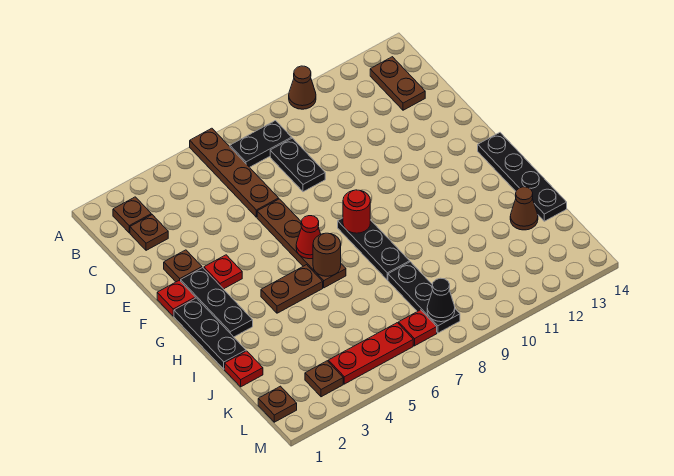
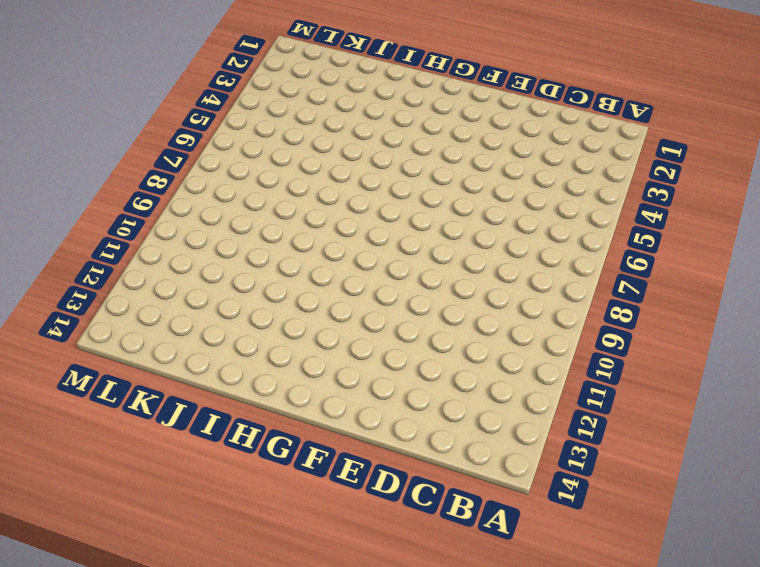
none -> brown plate A6:D6 level 1
none -> brown cone A10 level 1
none -> brown plate B2 level 1

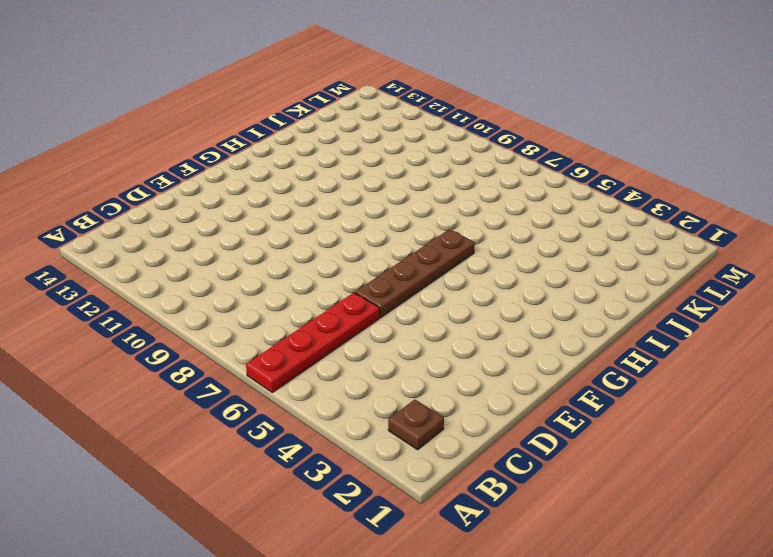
red plate A6:D6 level 1 -> brown plate A6:D6 level 1
none -> brown cone A10 level 1
none -> black plate B7:B8 level 1
none -> brown plate B13:C13 level 1

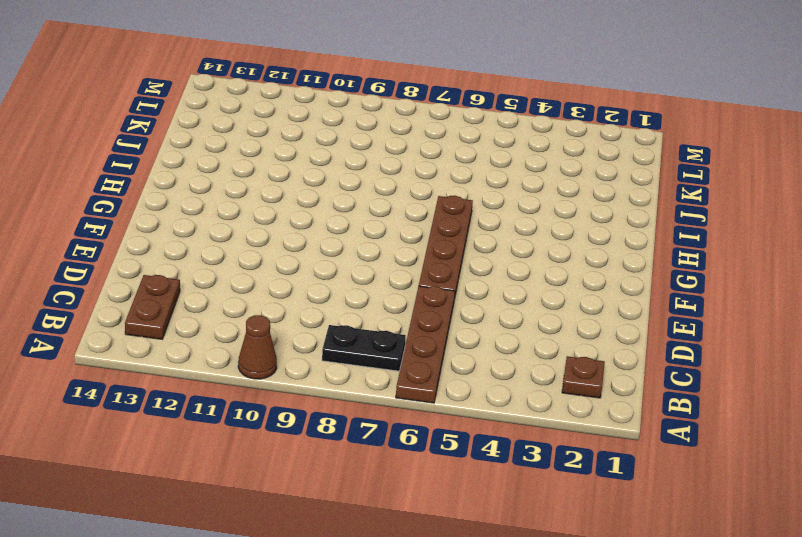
none -> brown plate C2 level 1
none -> black plate C8:D8 level 1
none -> brown plate E2 level 1

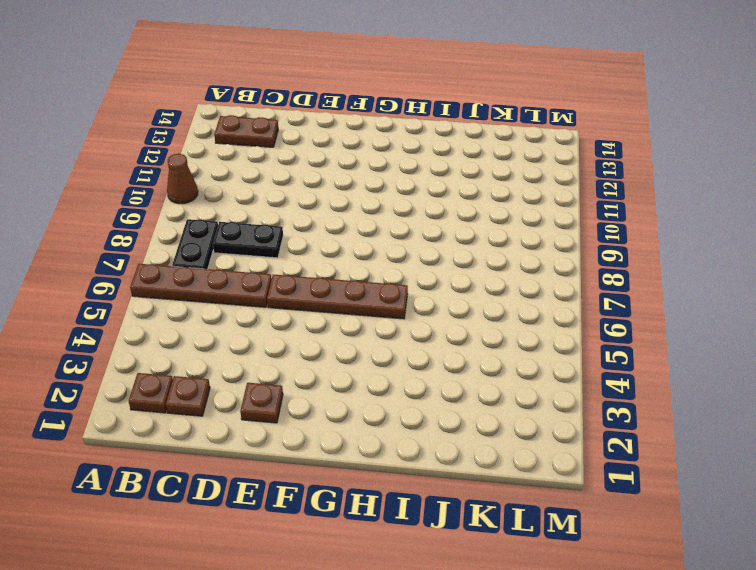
none -> red plate F1 level 1
none -> black plate F2:H2 level 1
none -> red plate F3 level 1

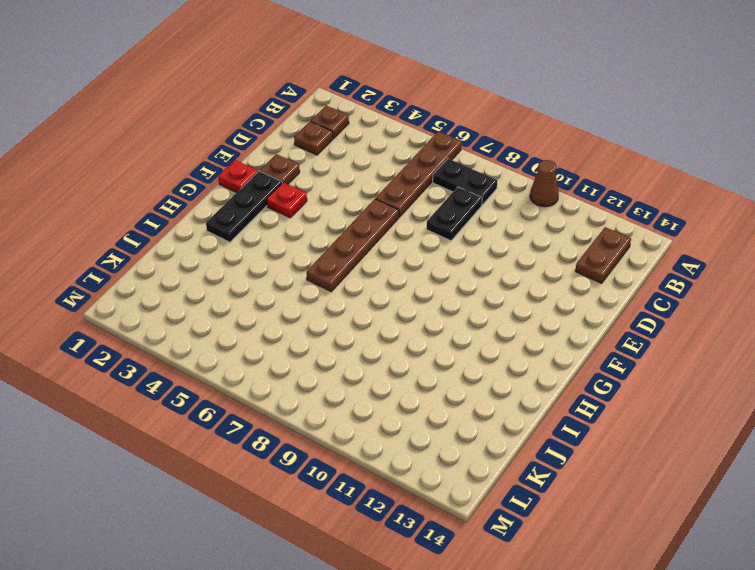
none -> black plate G1:I1 level 1
none -> black plate G8:I8 level 1
none -> black plate G14:J14 level 1

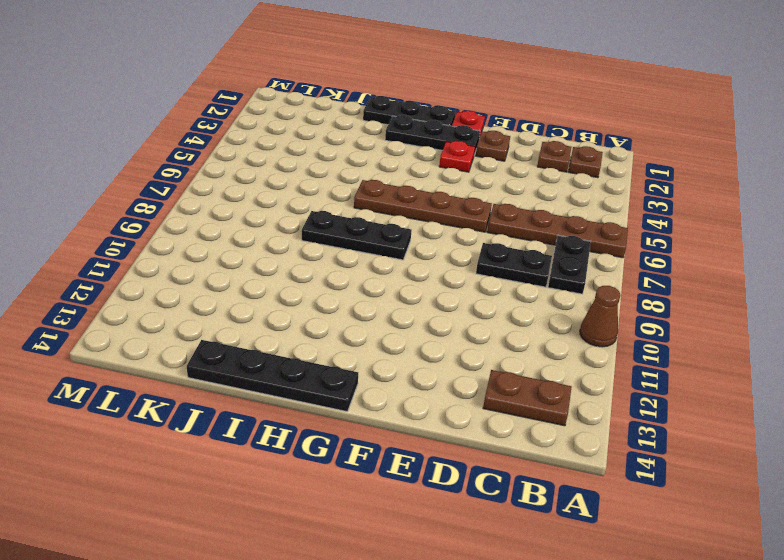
none -> brown plate H4:H5 level 1
none -> red plate J1 level 1
none -> black plate J8:L8 level 1

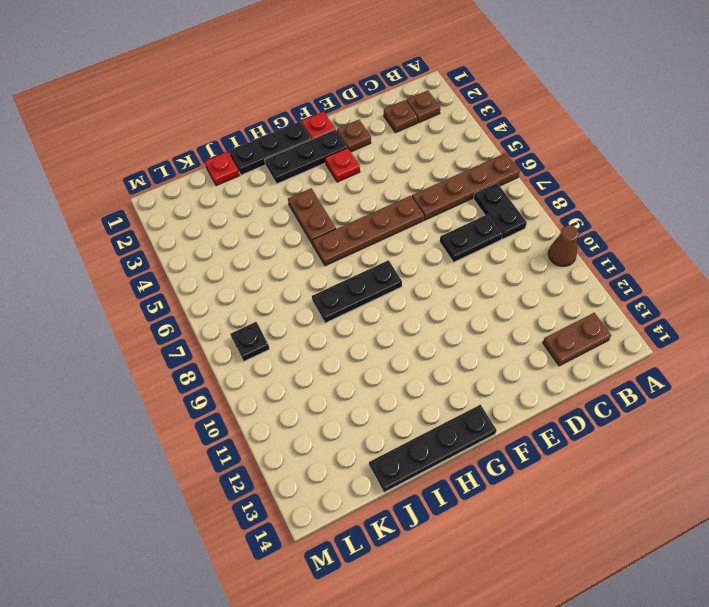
black plate L8 level 1 -> black plate J8:L8 level 1
none -> brown cone J13 level 1
none -> brown plate L1 level 1
none -> brown plate L3 level 1

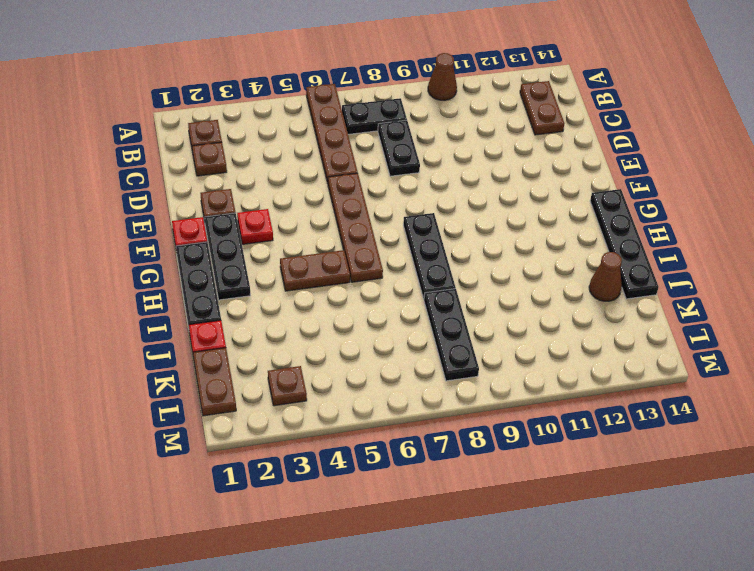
brown plate K1:L1 level 1 -> brown plate L1 level 1
none -> red plate L4:L6 level 1
none -> red plate L7 level 1
none -> red cone G6 level 2

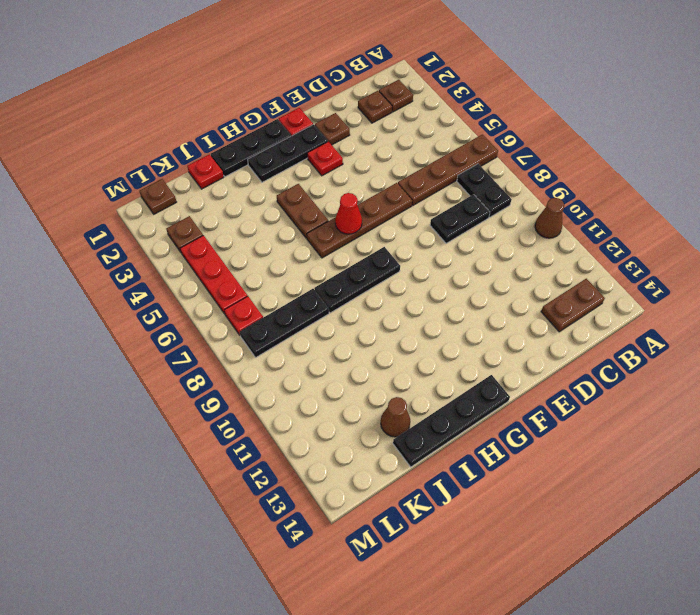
none -> red round brick G8 level 2
none -> brown round brick H6 level 2
none -> black cone L8 level 2

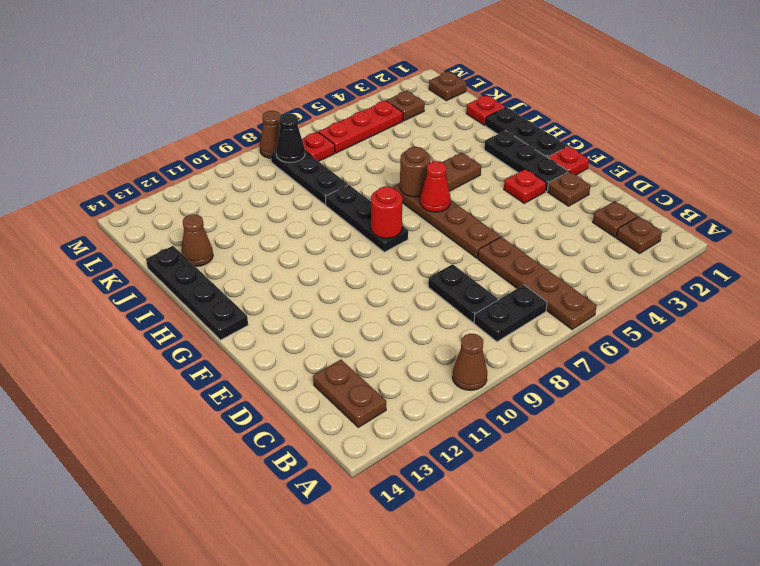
brown cone M8 level 1 -> none

